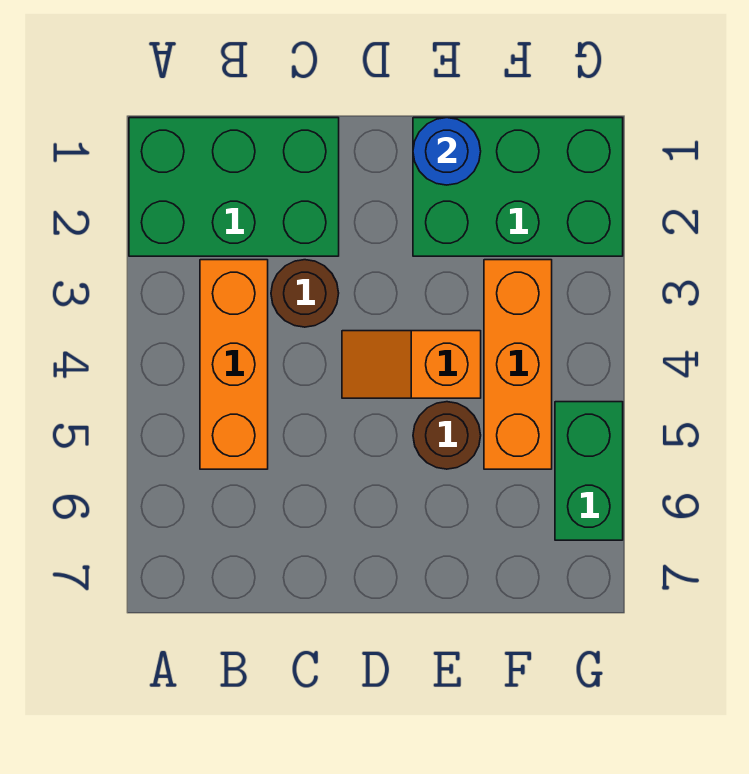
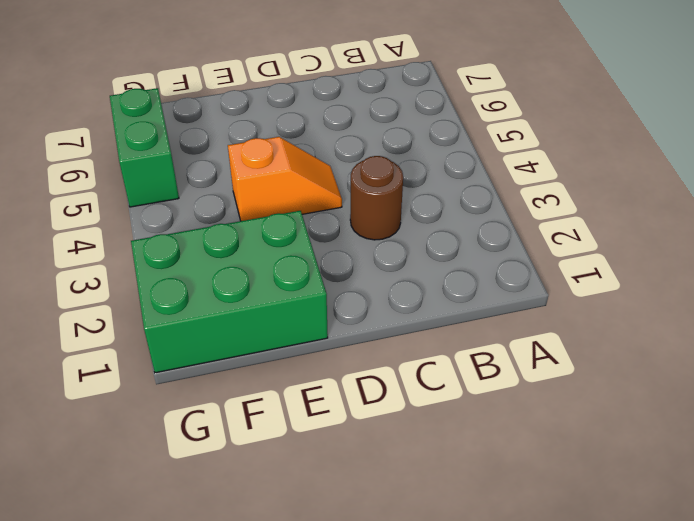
none -> green brick A1:C2 level 1
none -> orange brick B3:B5 level 1

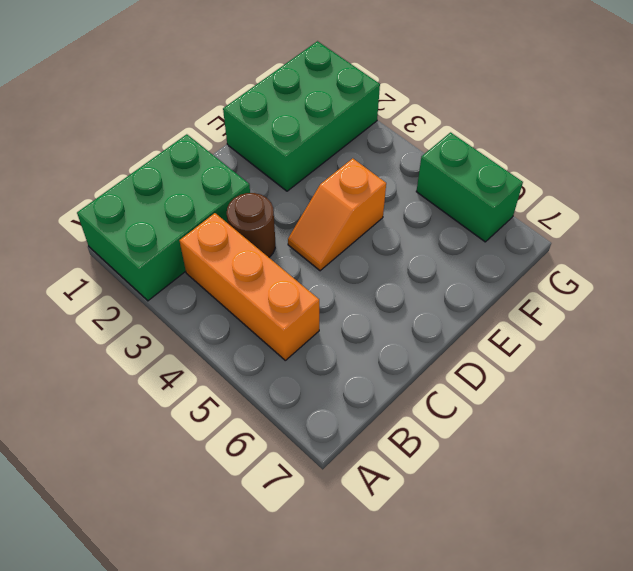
none -> brown round brick E5 level 1
none -> orange brick F3:F5 level 1

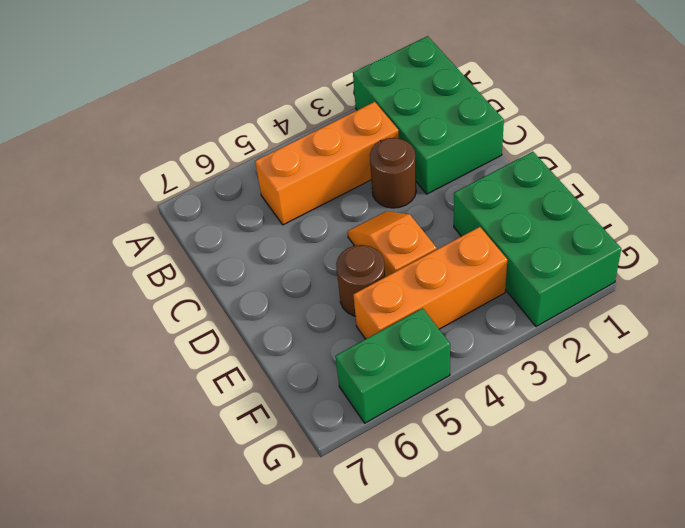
none -> blue round brick E1 level 2

